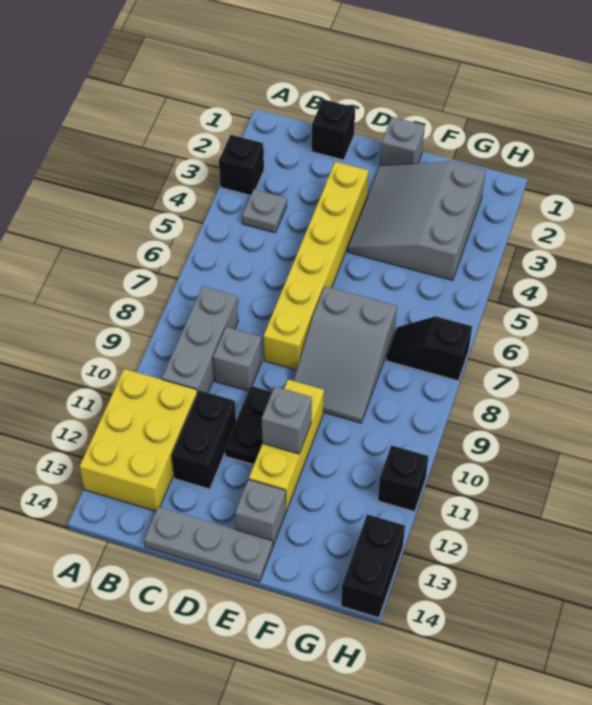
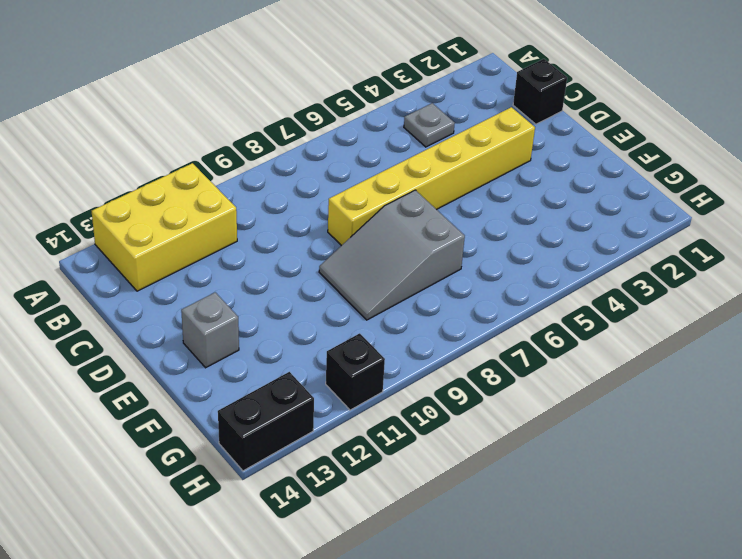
none -> black brick A3 level 1
none -> grey brick B8:B10 level 1
none -> grey brick C9 level 1

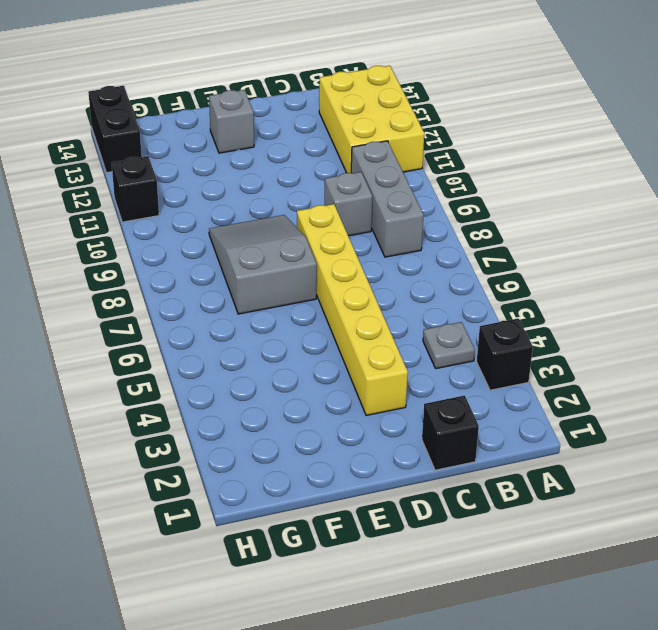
none -> black brick C11:C12 level 1
none -> grey plate C14:E14 level 1
none -> black plate D10:D11 level 1

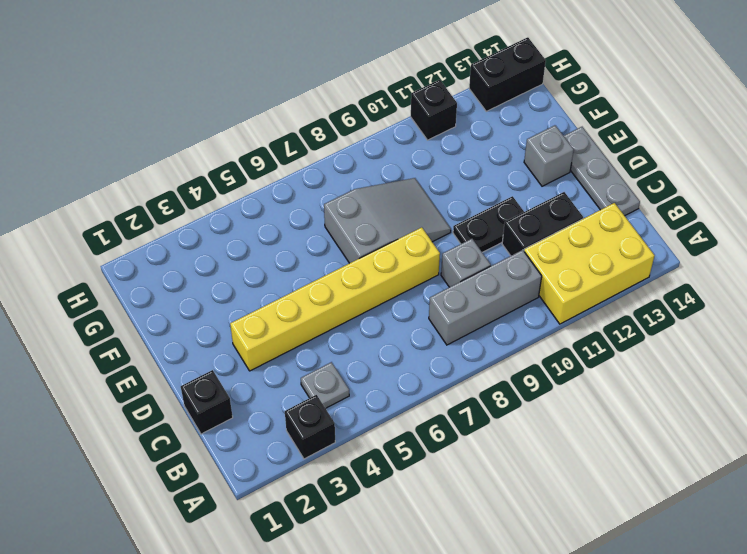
none -> grey brick E1 level 1
none -> grey slope E2:G4 level 1 top G
none -> yellow brick E10:E12 level 1

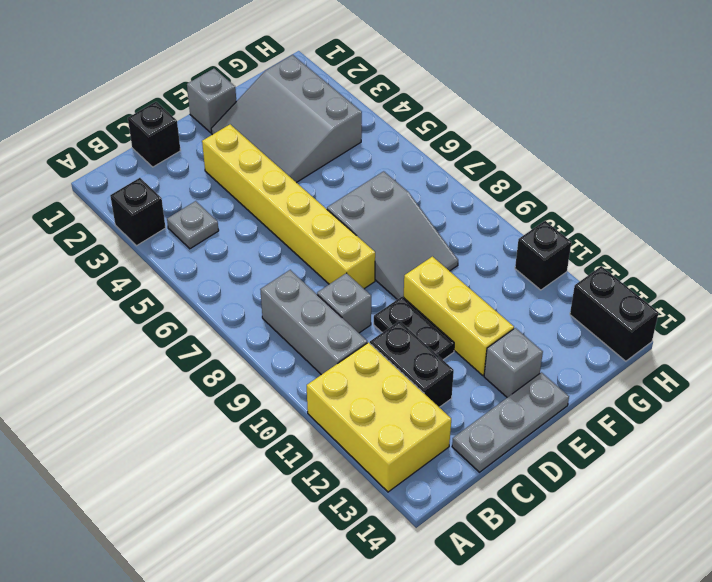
none -> black slope G7:H7 level 1 top H
none -> grey brick E11 level 2

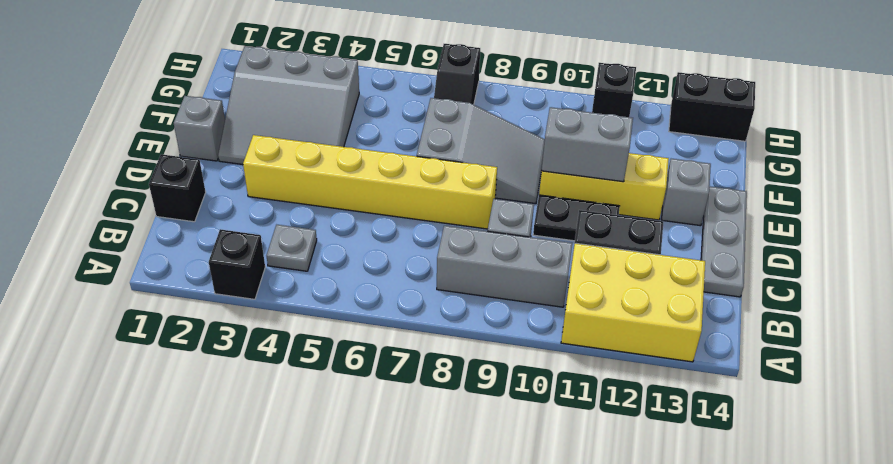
grey brick E10:E11 level 2 -> grey brick E11 level 2

